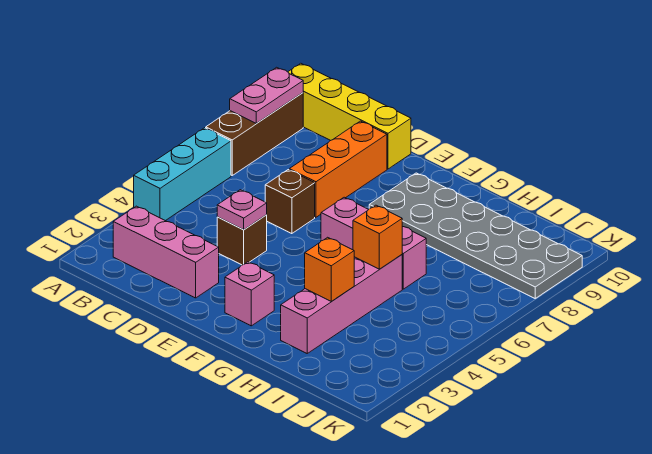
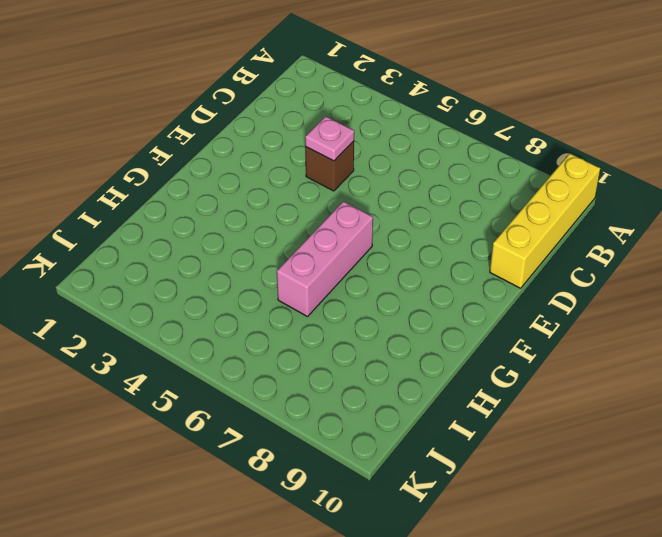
none -> cyan brick A4:A6 level 1
none -> brown brick A7:A9 level 1
none -> pink brick B2:D2 level 1

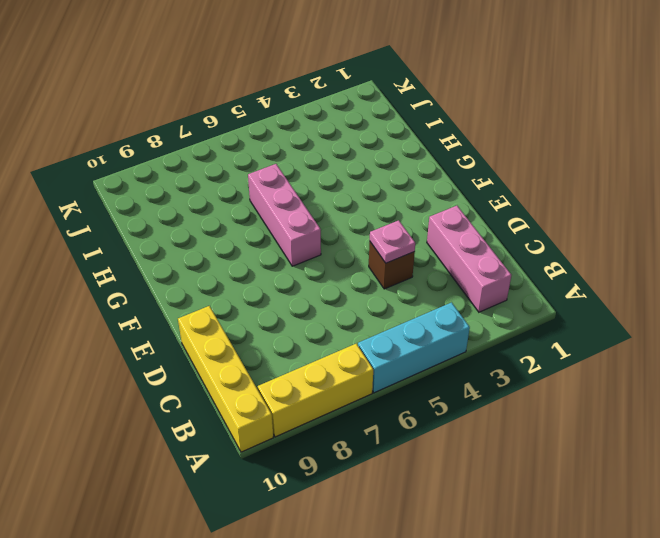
yellow brick A7:A9 level 1 -> brown brick A7:A9 level 1
none -> brown brick D6 level 1
none -> orange brick D7:D9 level 1
none -> pink brick F2 level 1

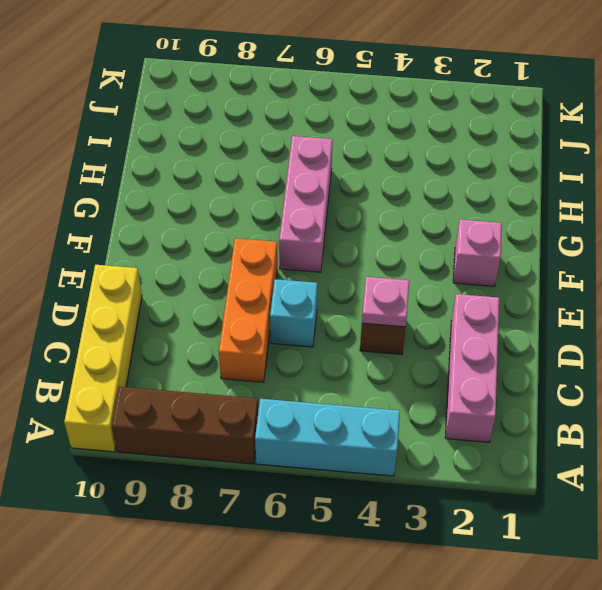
orange brick C7:E7 level 1 -> orange brick D7:D9 level 1
cyan brick D6 level 1 -> brown brick D6 level 1
none -> grey plate F8:K9 level 1
none -> pink brick H2:H5 level 1
none -> pink plate A8:A9 level 2

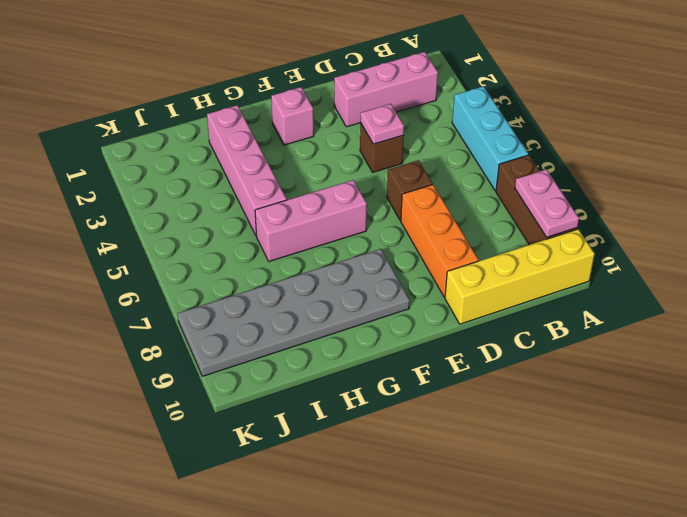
none -> orange brick H3 level 2
none -> orange brick H5 level 2

